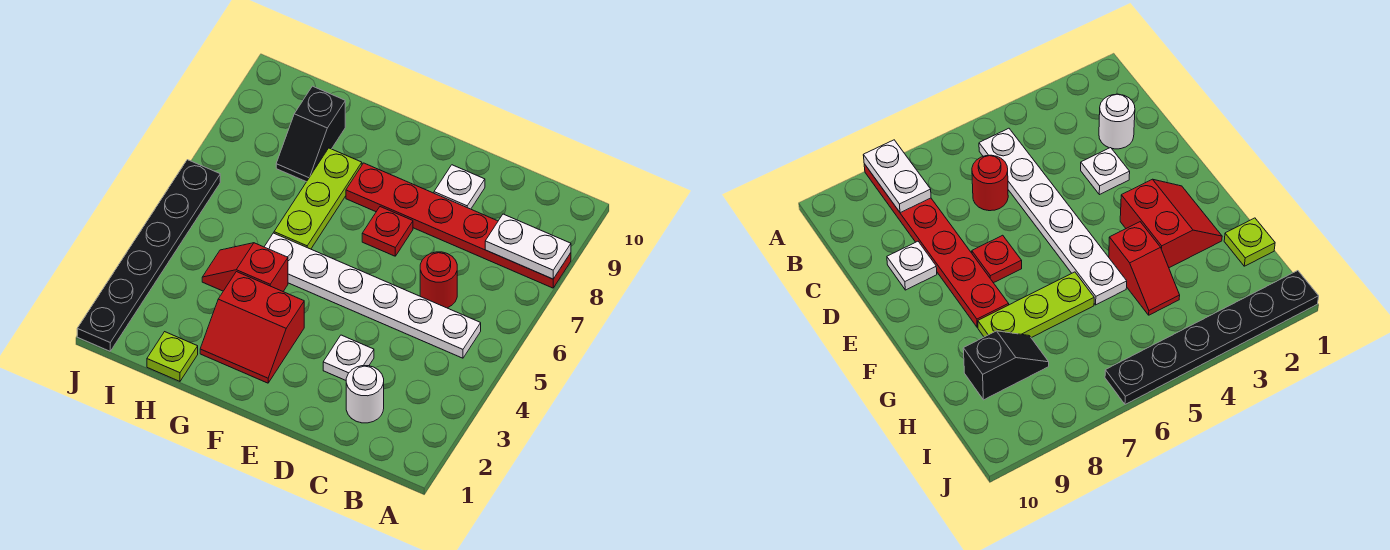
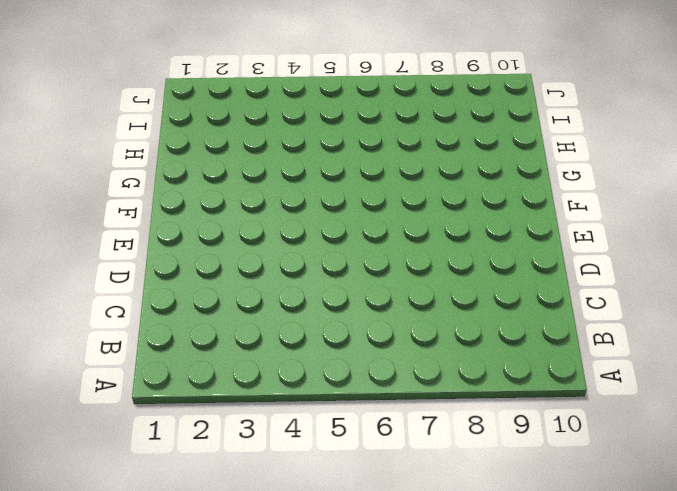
none -> red plate A8:F8 level 1
none -> white plate B5:G5 level 1
none -> white round brick C2 level 1

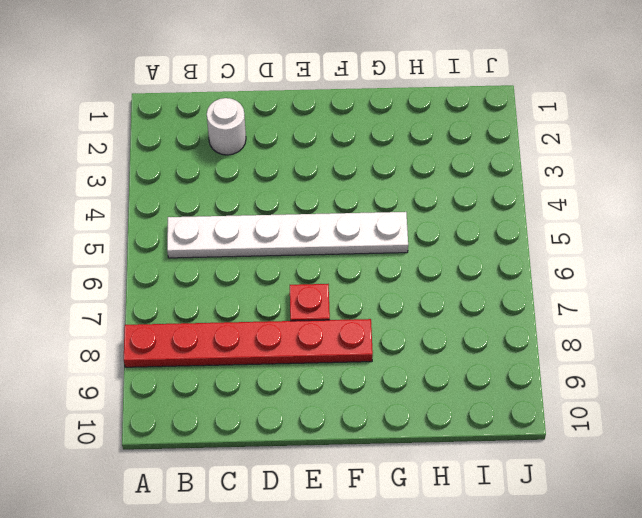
none -> red round brick C6 level 1
none -> white plate D3 level 1
none -> white plate D9 level 1

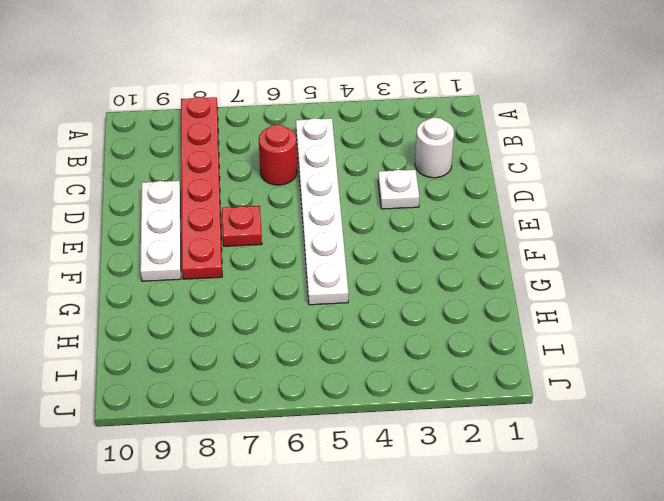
white plate D9:F9 level 1 -> white plate D9 level 1
none -> red slope F2:G3 level 1 top 3
none -> red slope G4:H4 level 1 top G
none -> lime plate G6:G8 level 1

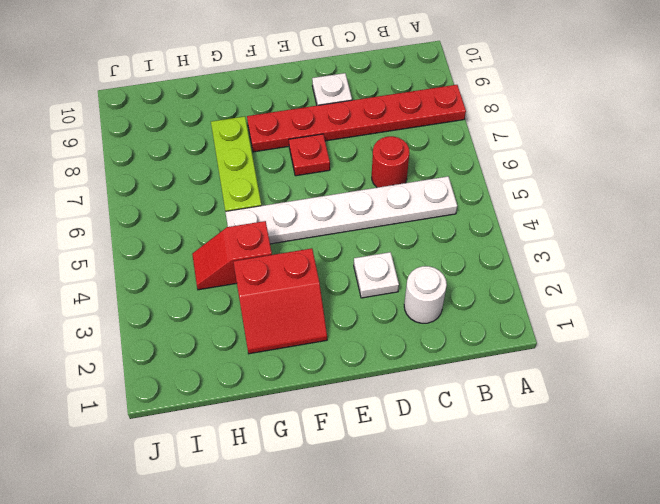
none -> lime plate H1 level 1
none -> black slope H8:H9 level 1 top 9
none -> black plate J1:J6 level 1

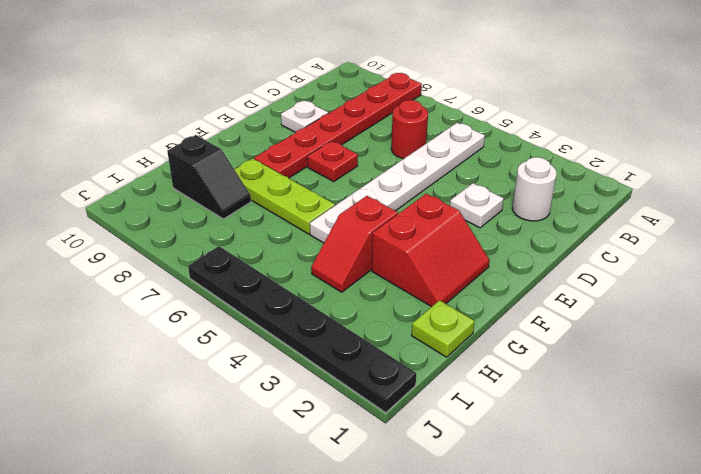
none -> white plate A8:B8 level 2

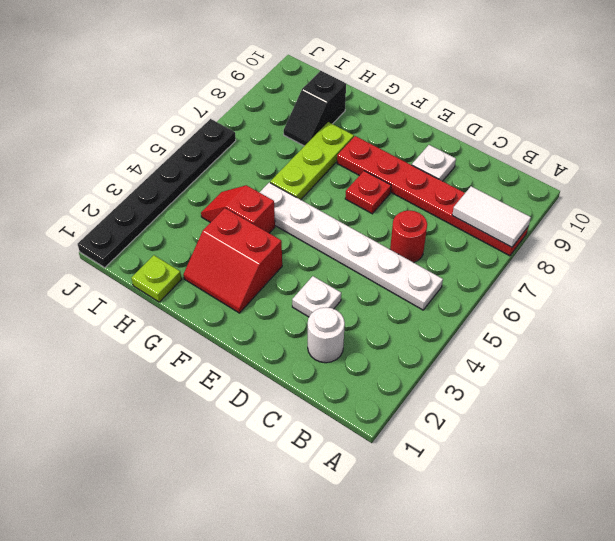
white tile A8:B8 level 2 -> white plate A8:B8 level 2

